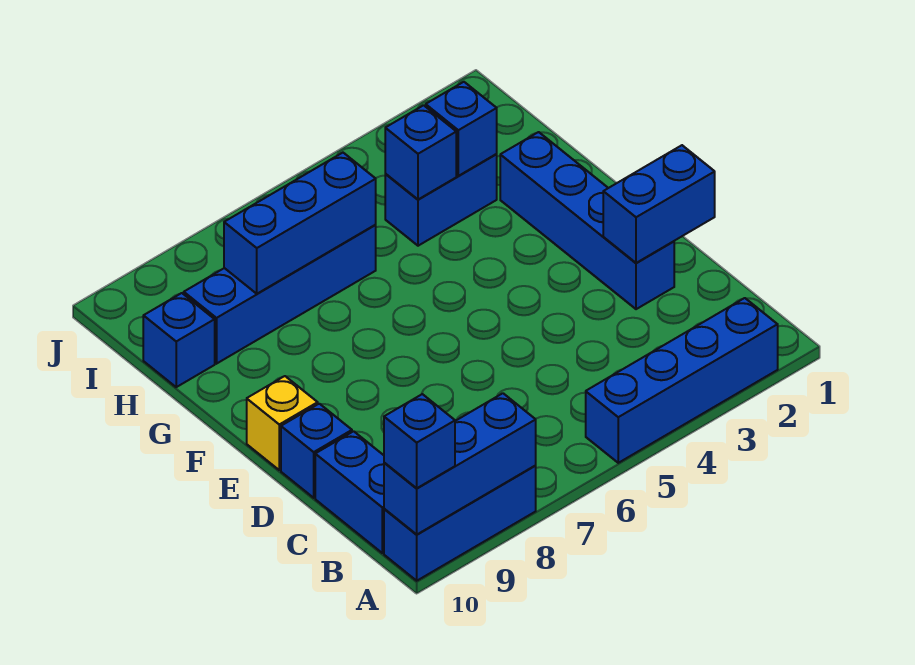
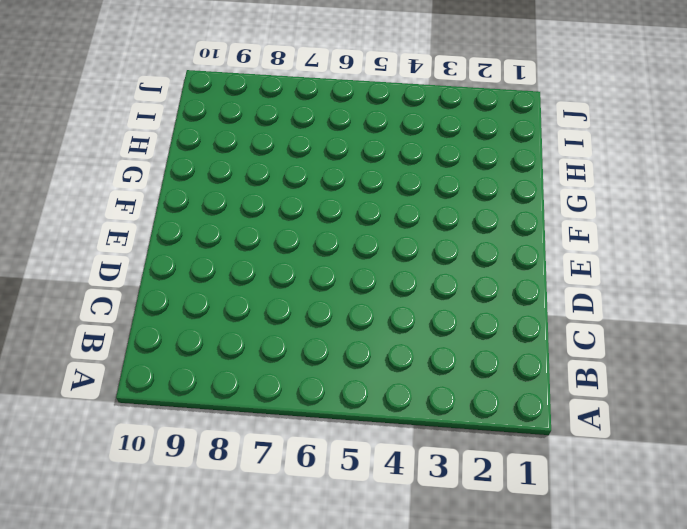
none -> blue brick A2:A5 level 1
none -> blue brick A8:A10 level 1
none -> blue brick B10:C10 level 1

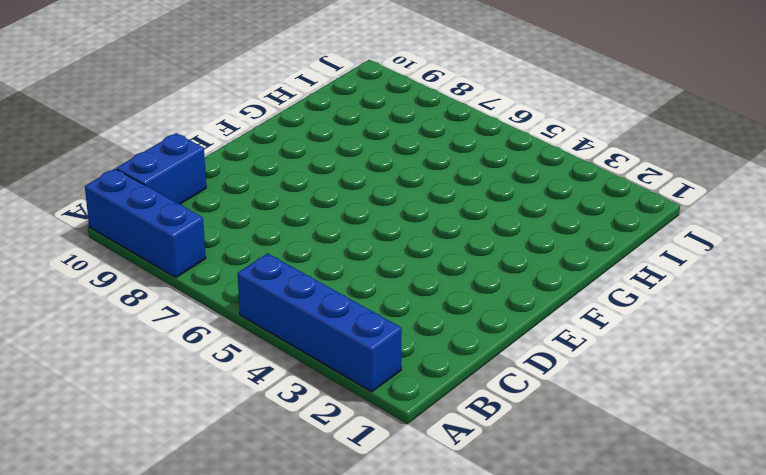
none -> blue brick D2:G2 level 1
none -> blue brick D10 level 1
none -> yellow brick E10 level 1

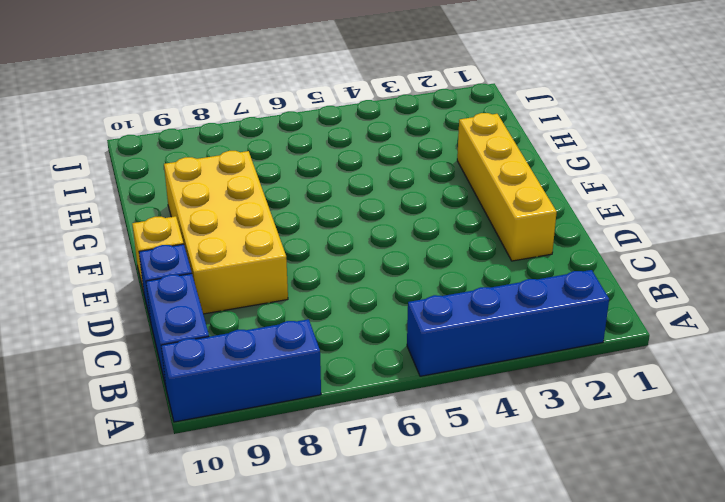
yellow brick D2:G2 level 1 -> blue brick D2:G2 level 1
yellow brick D8:G9 level 1 -> none
none -> blue brick H3:H4 level 1
none -> blue brick H6:H9 level 1
none -> blue brick H10 level 1

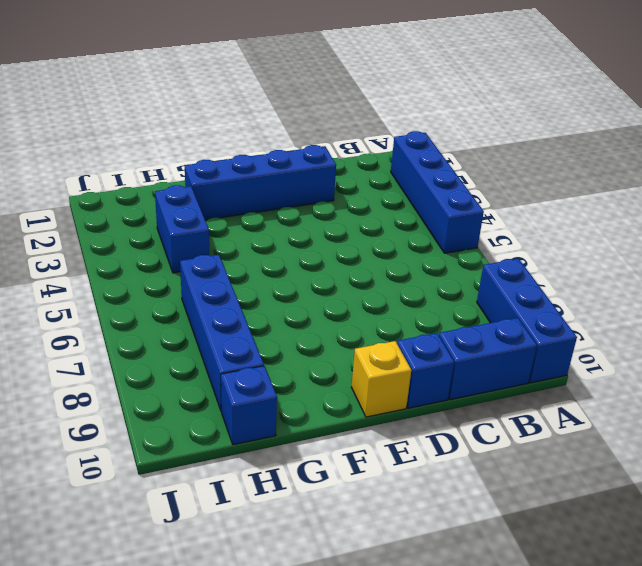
none -> blue brick A8:A10 level 2
none -> blue brick D1:D2 level 2
none -> blue brick H3 level 2

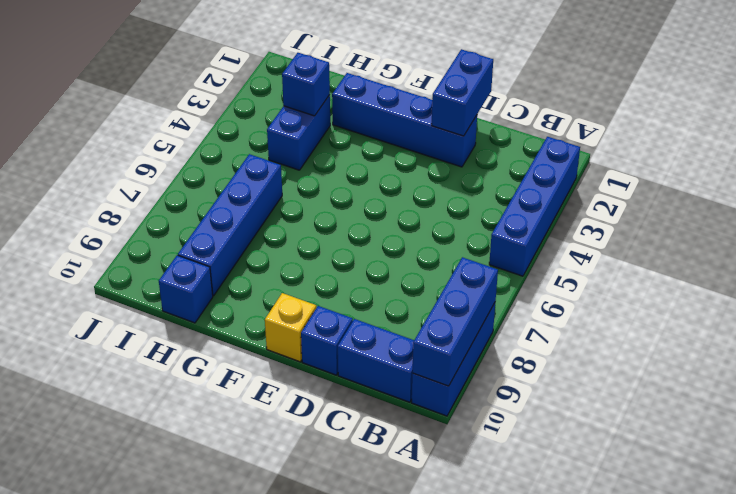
none -> blue brick H4 level 2
none -> blue brick H6:H8 level 2
none -> blue brick A10 level 3

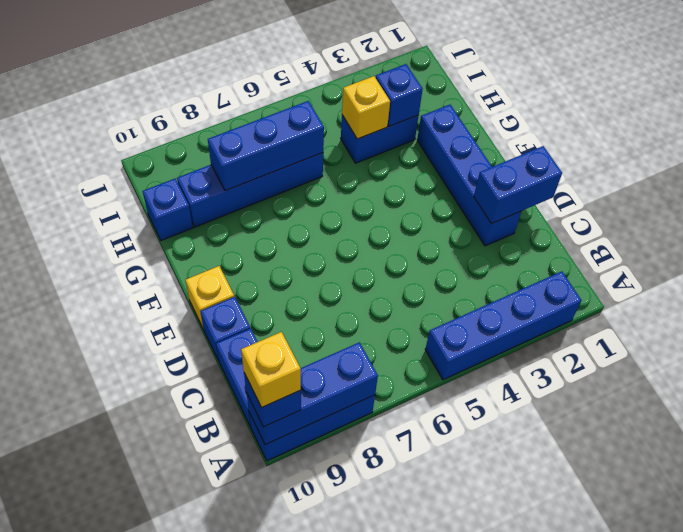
yellow brick A10 level 4 -> none
yellow brick H4 level 2 -> blue brick H4 level 2

